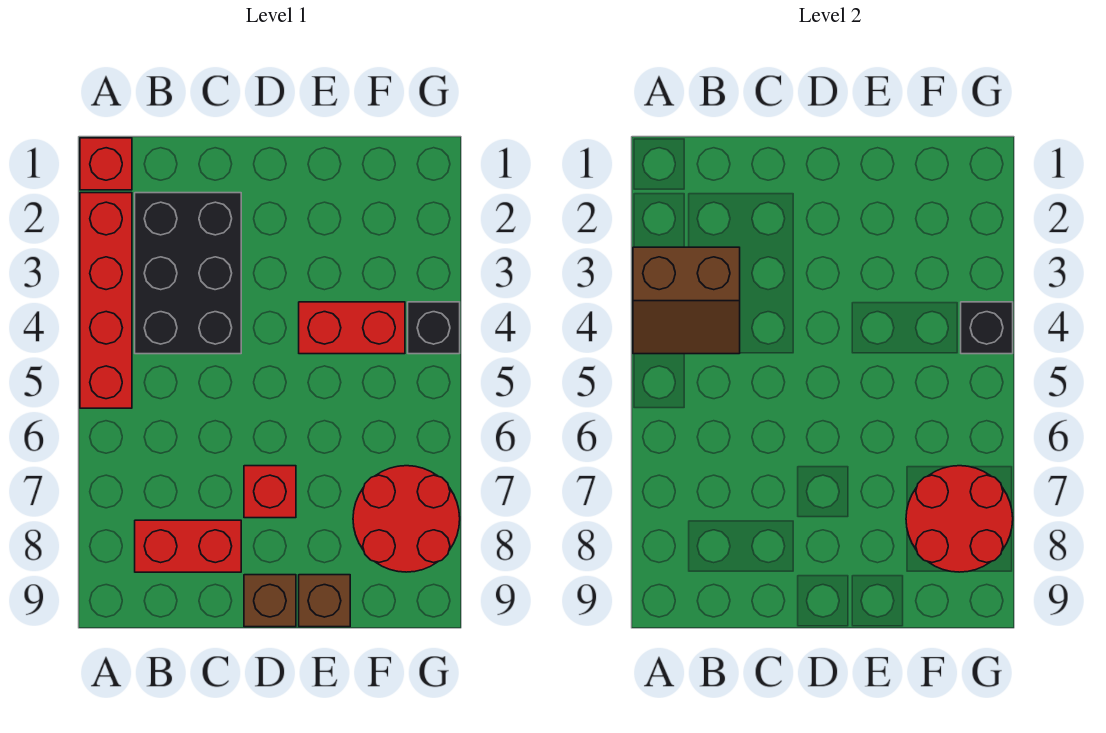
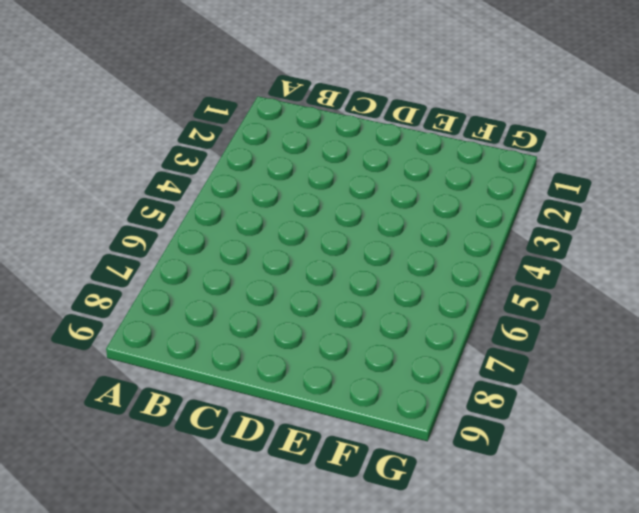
none -> red brick A1 level 1
none -> red brick A2:A5 level 1
none -> black brick B2:C4 level 1

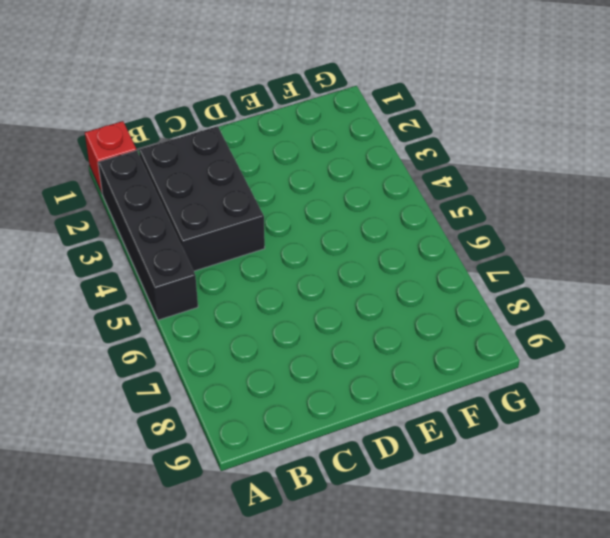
black brick A2:A5 level 1 -> red brick A2:A5 level 1
none -> red brick B8:C8 level 1
none -> red brick D7 level 1
none -> brown brick D9 level 1

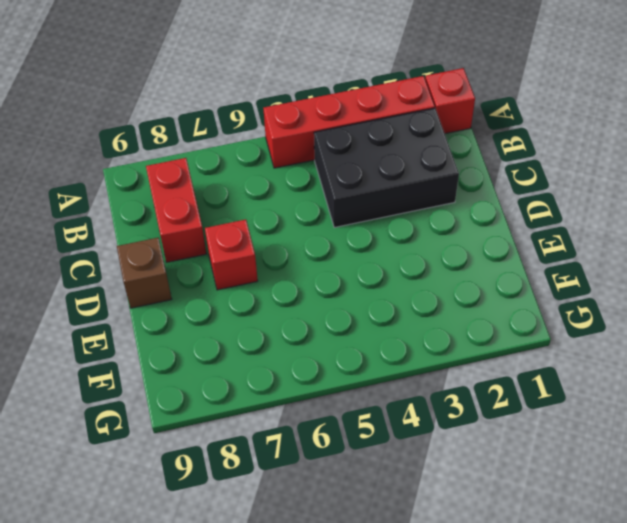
none -> red brick E4:F4 level 1
none -> brown brick E9 level 1
none -> red round brick F7:G8 level 1

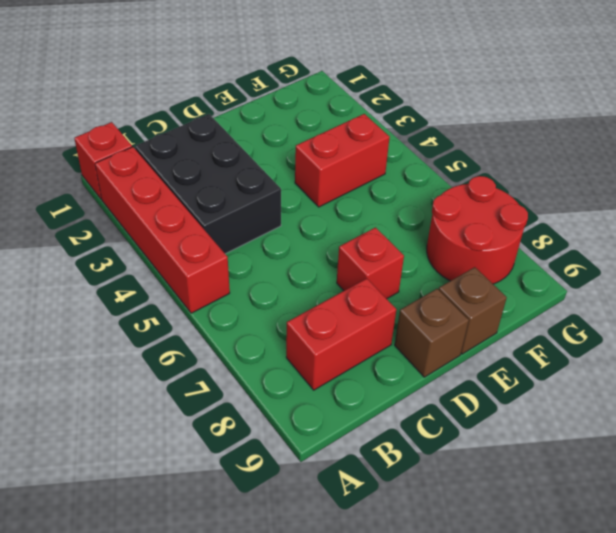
none -> black brick G4 level 1
none -> brown slope A3:B4 level 2 top 3
none -> red round brick F7:G8 level 2

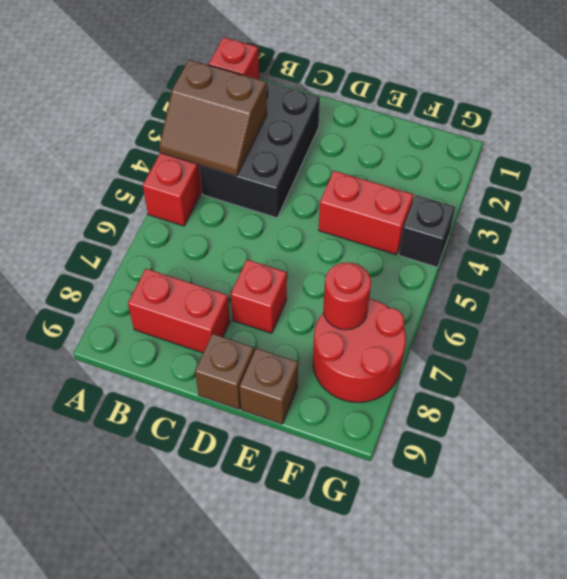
red round brick F7 level 2 -> red round brick F7:G8 level 2
none -> black brick G4 level 2

